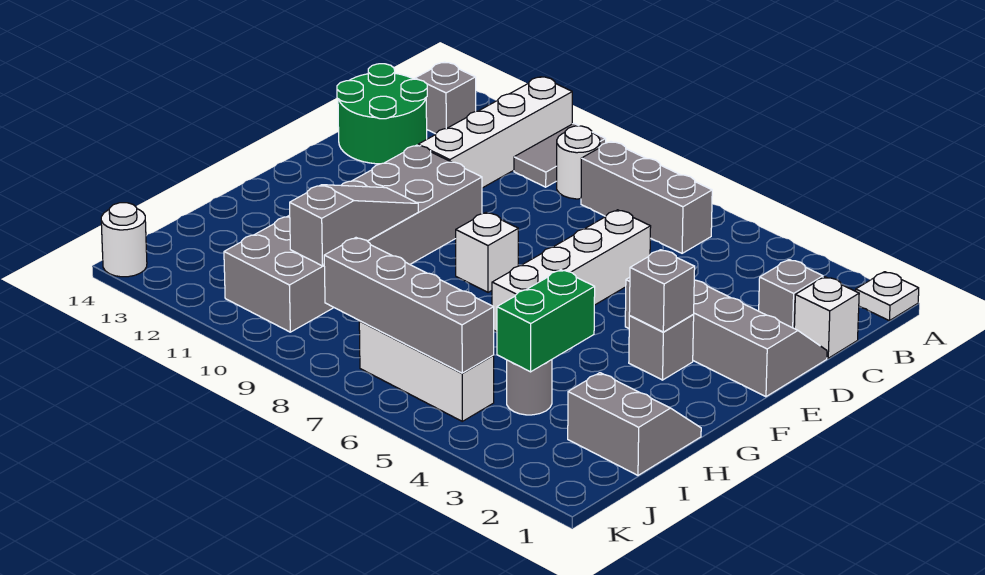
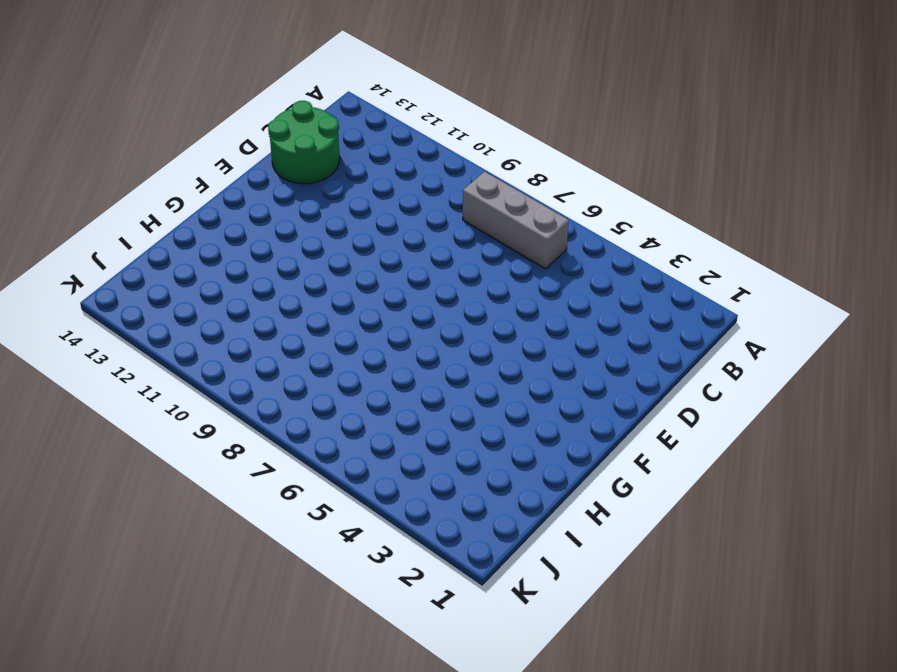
none -> white plate A1 level 1
none -> grey tile A10:B10 level 1
none -> white brick A11:D11 level 1

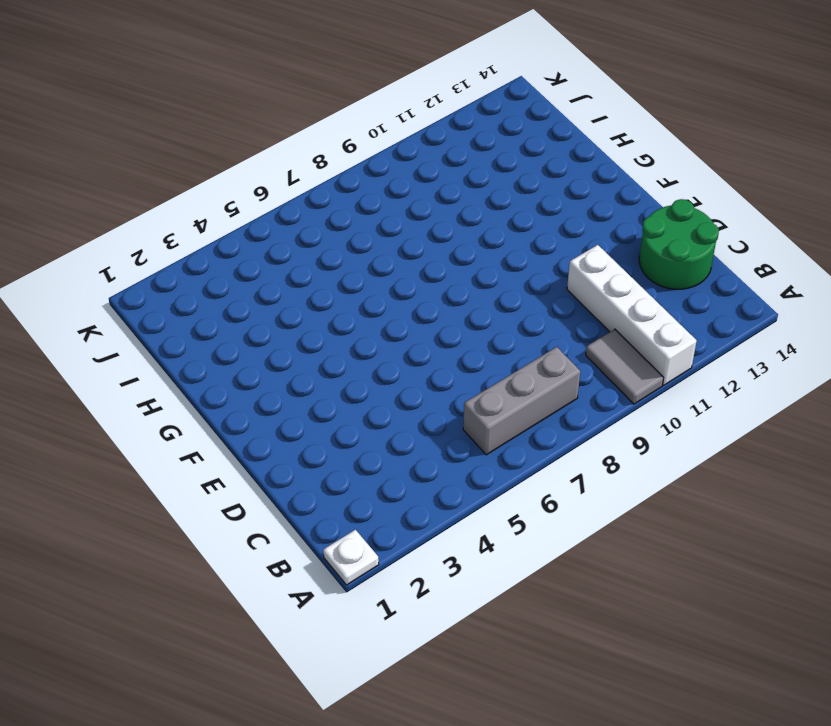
none -> white round brick B9 level 1
none -> grey brick B13 level 1
none -> white brick C1 level 1

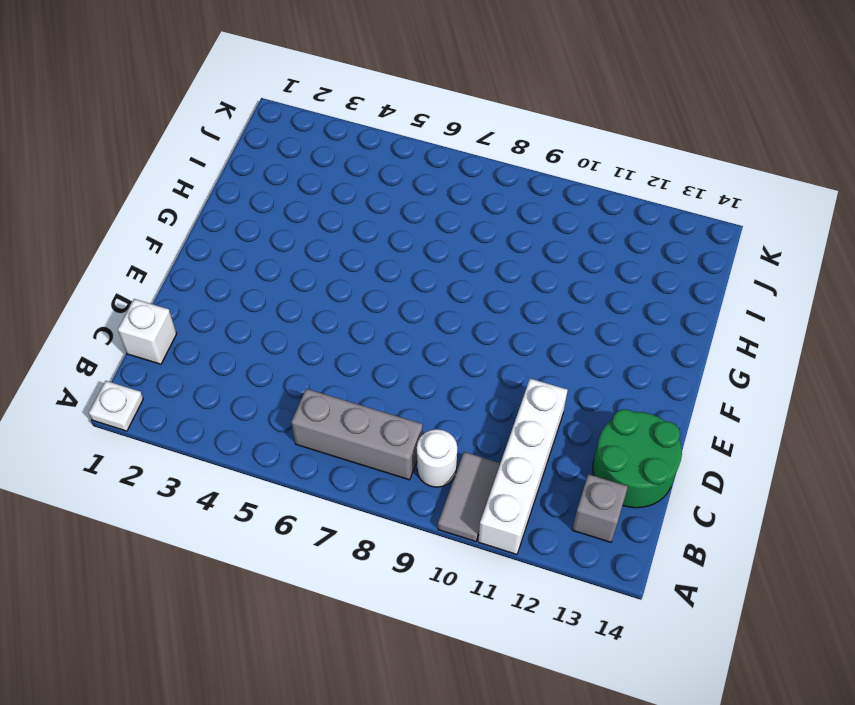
none -> grey brick C2 level 1
none -> grey slope D1:E4 level 1 top E
none -> white brick D6:G6 level 1

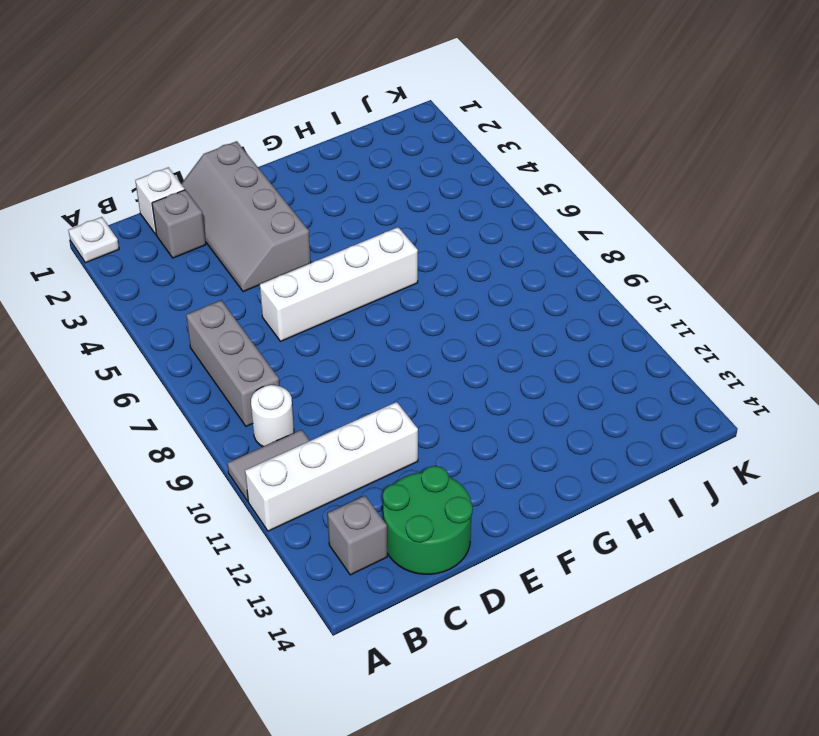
none -> grey brick E10:J11 level 1
none -> grey brick F3 level 1
none -> white brick F8 level 1

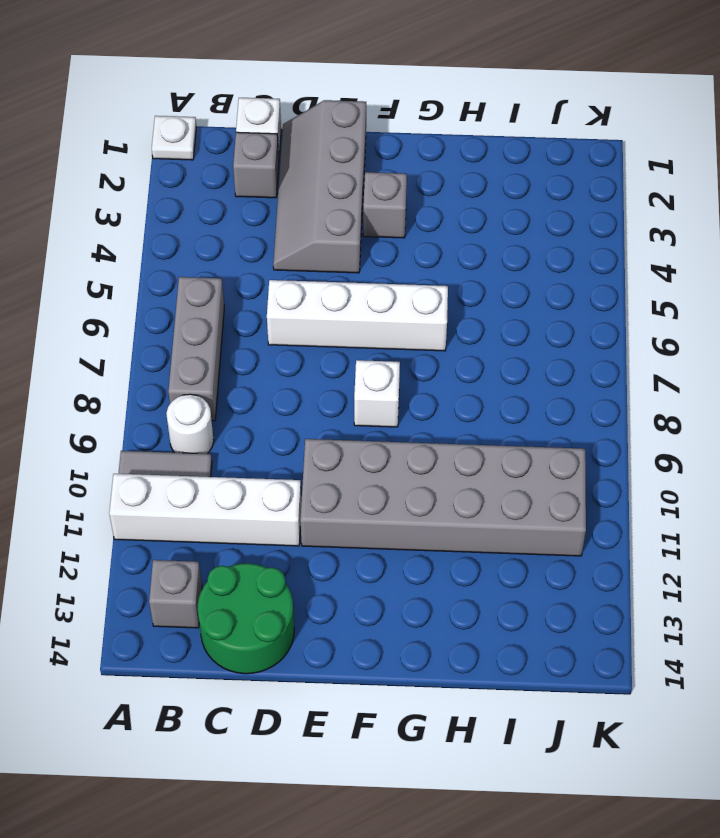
none -> grey slope H1:I2 level 1 top I
none -> grey round brick I4 level 1
none -> white brick J5:J7 level 1

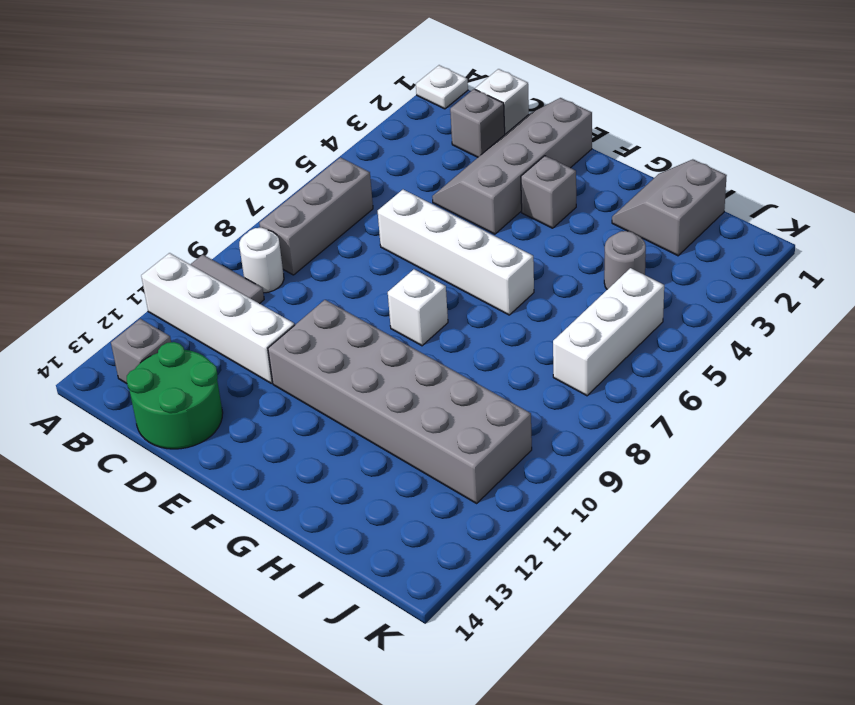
none -> white round brick K14 level 1
none -> grey brick F3 level 2
none -> grey slope G10:I10 level 2 top I

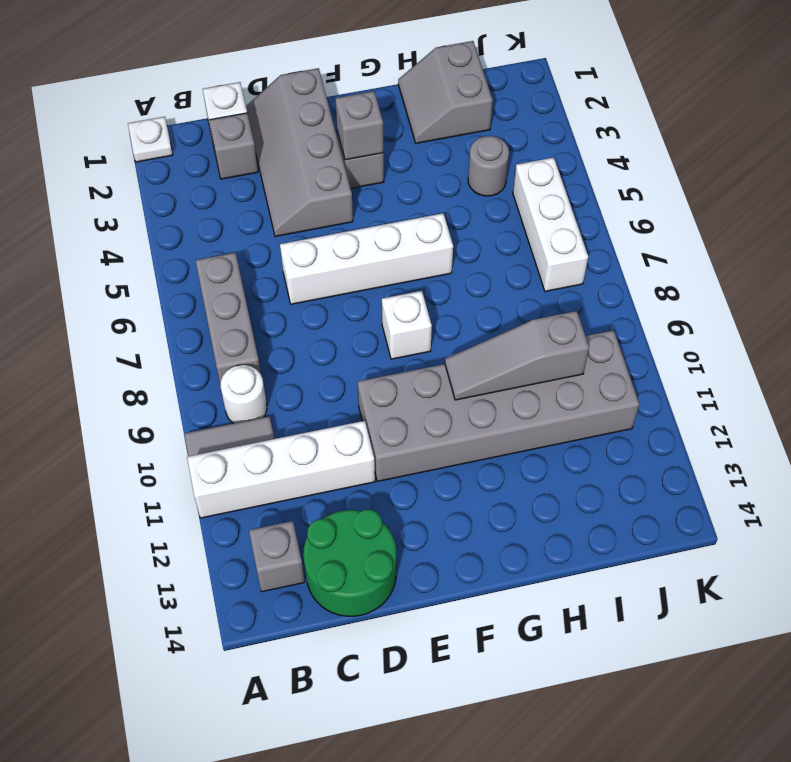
none -> white round brick K14 level 1
none -> green brick H4:I4 level 2
none -> grey brick J5:J8 level 2

